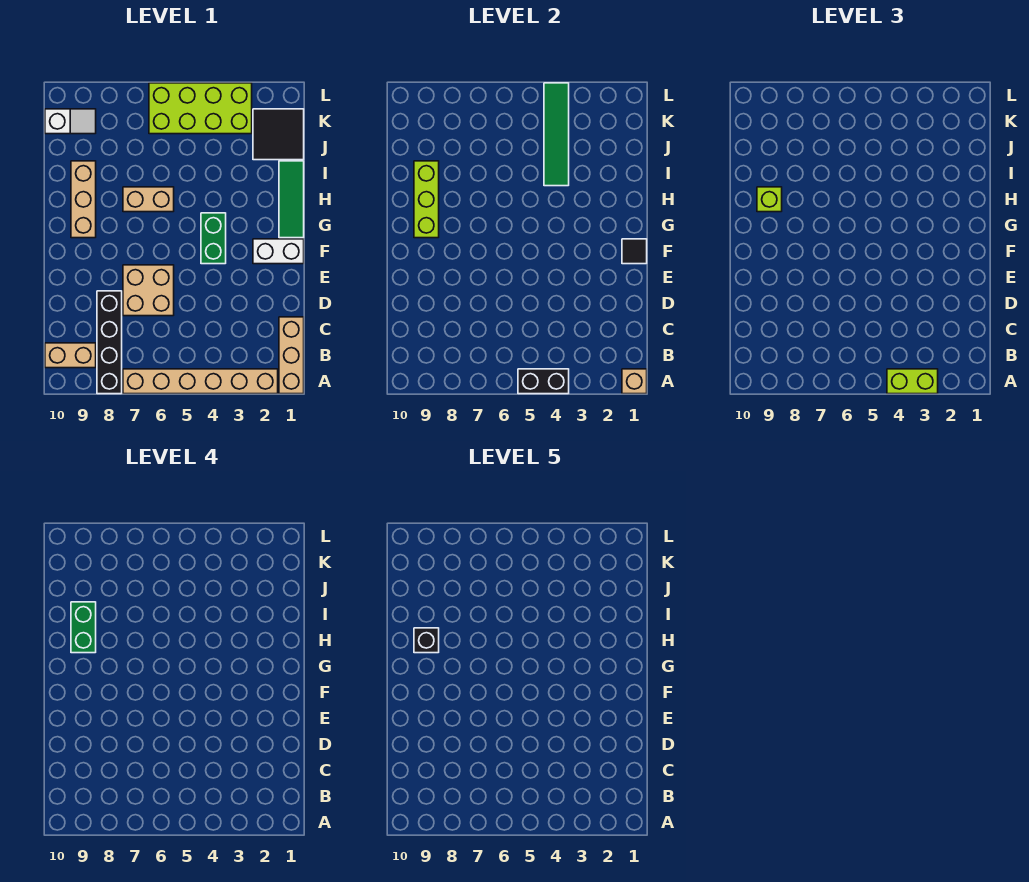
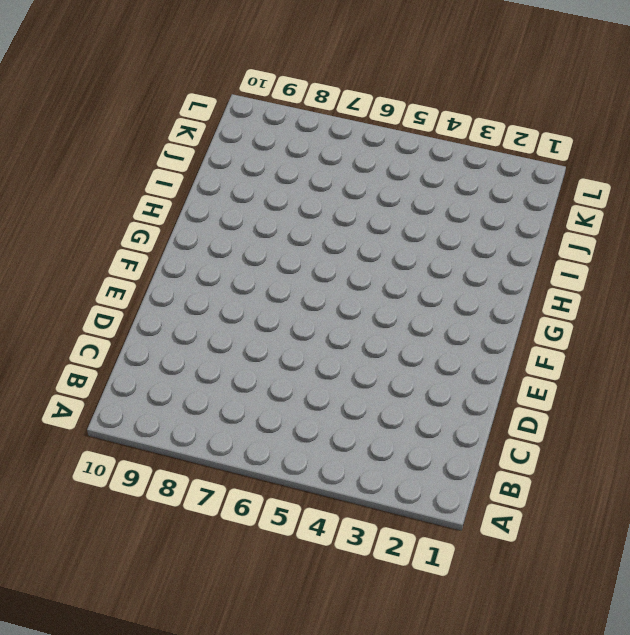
none -> tan brick A1:C1 level 1
none -> tan brick A2:A7 level 1
none -> black brick A8:D8 level 1

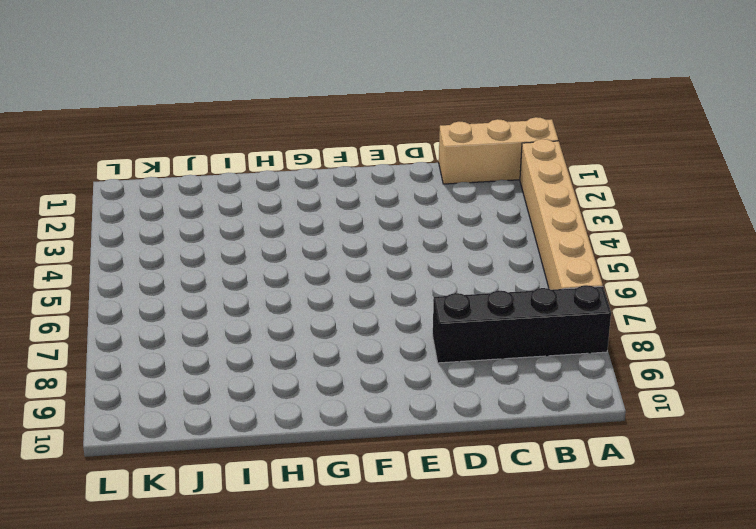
none -> tan brick B9:B10 level 1
none -> tan brick D6:E7 level 1
none -> white brick F1:F2 level 1

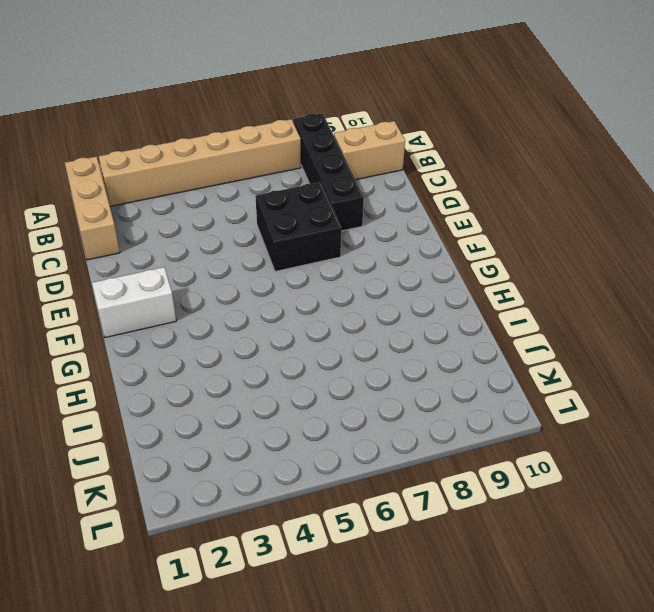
black brick D6:E7 level 1 -> tan brick D6:E7 level 1
none -> green brick F4:G4 level 1
none -> green tile G1:I1 level 1
none -> tan brick G9:I9 level 1

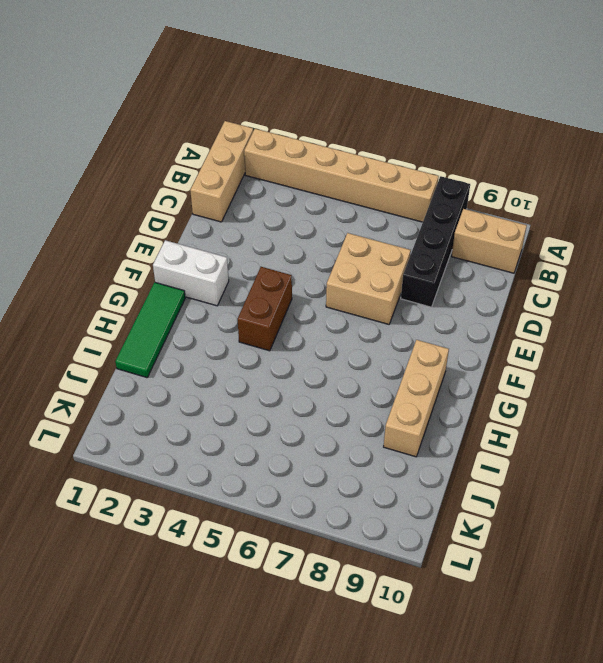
brown brick F4:G4 level 1 -> green brick F4:G4 level 1
none -> tan brick H6:H7 level 1
none -> black tile J1:K2 level 1
none -> lime brick K3:L6 level 1

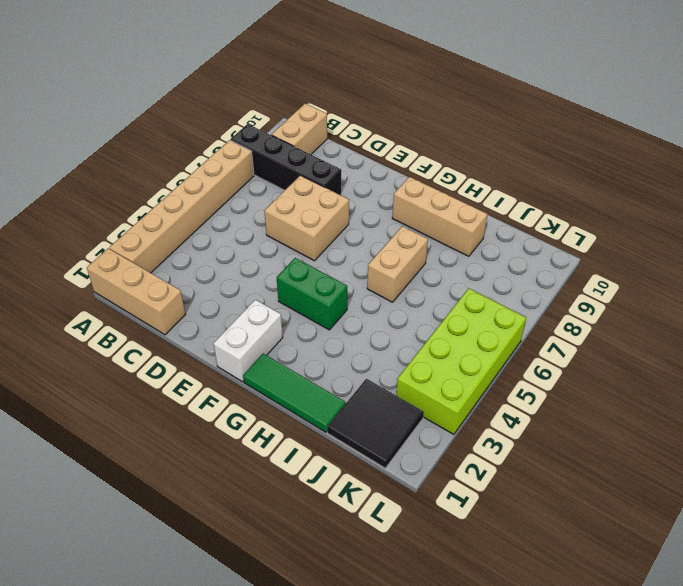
none -> white slope K9:K10 level 1 top 10
none -> tan brick A1 level 2
none -> black brick A4:A5 level 2

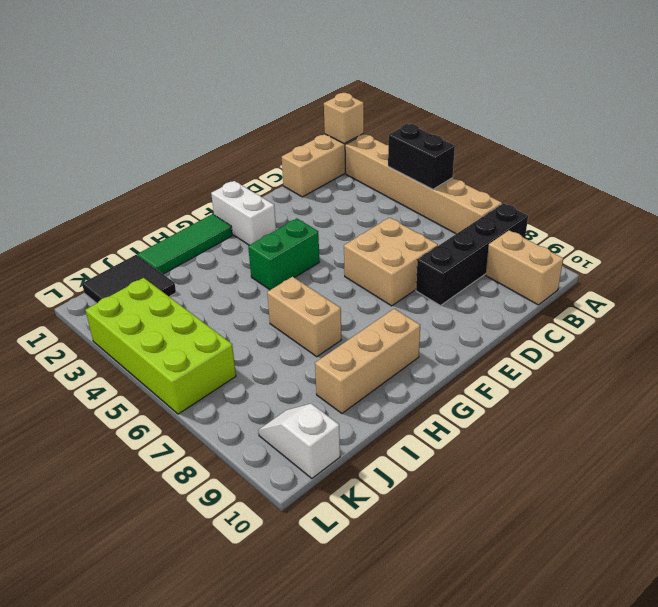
none -> black tile F1 level 2
none -> lime brick G9:I9 level 2
none -> green tile I4:L4 level 2

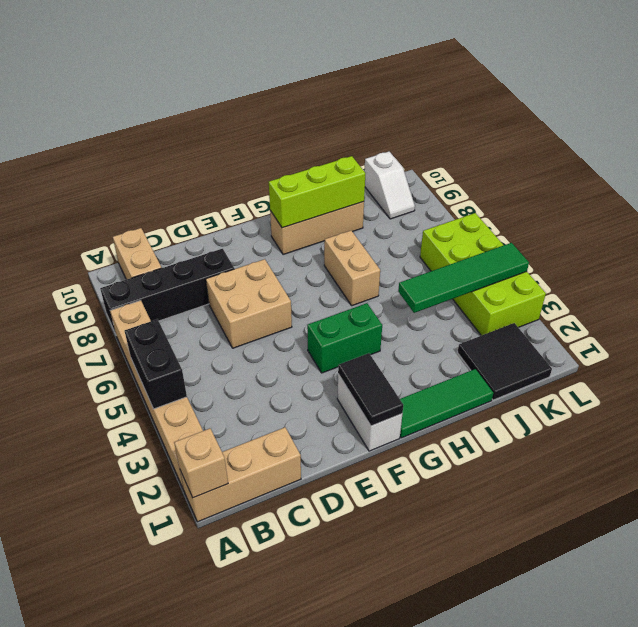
black tile F1:F2 level 2 -> black tile F1 level 2
none -> lime brick A3:A4 level 3
none -> lime brick H9 level 3
none -> green brick H9:I9 level 4

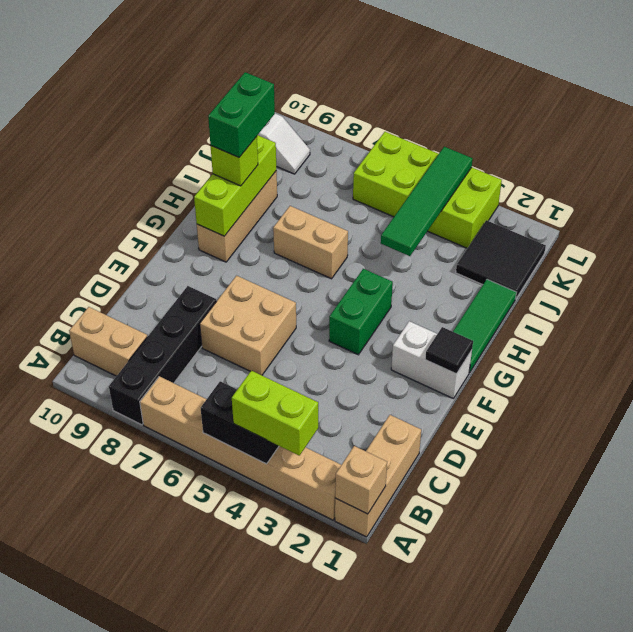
none -> black brick H9 level 5

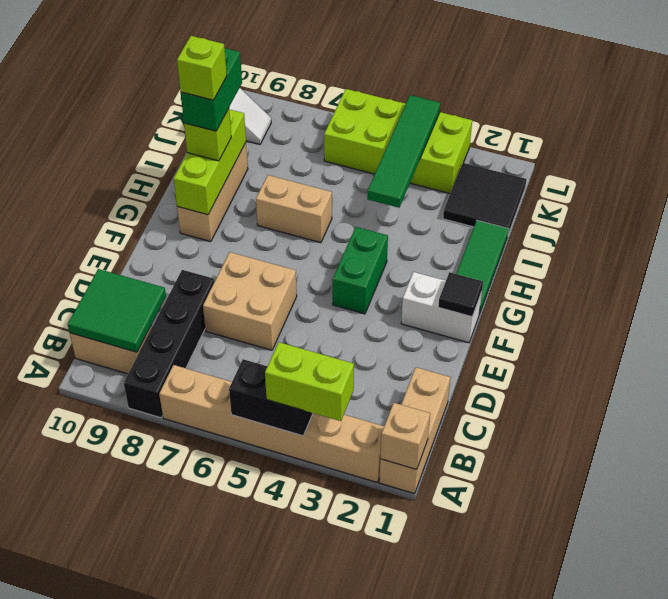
green tile B9:C10 level 2 -> none
lime brick H9 level 5 -> black brick H9 level 5

